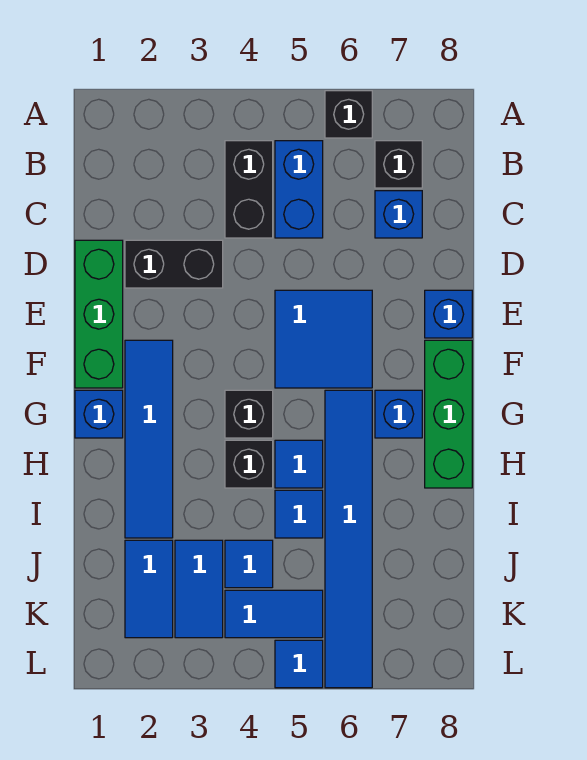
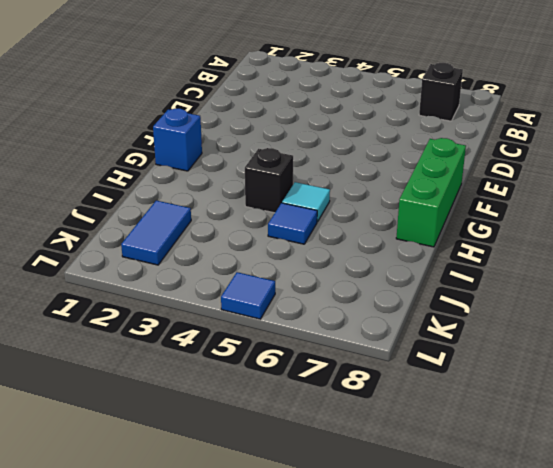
cyan tile H5 level 1 -> blue tile H5 level 1
none -> black brick A6 level 1
none -> black brick B4:C4 level 1
none -> blue brick B5:C5 level 1

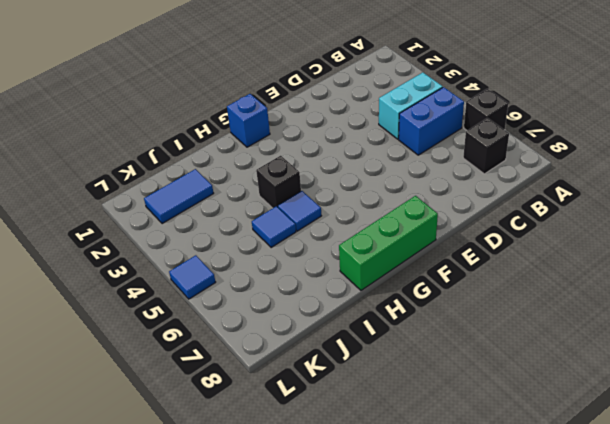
cyan brick B4:C4 level 1 -> black brick B4:C4 level 1
none -> blue brick C7 level 1
none -> green brick D1:F1 level 1
none -> black brick D2:D3 level 1

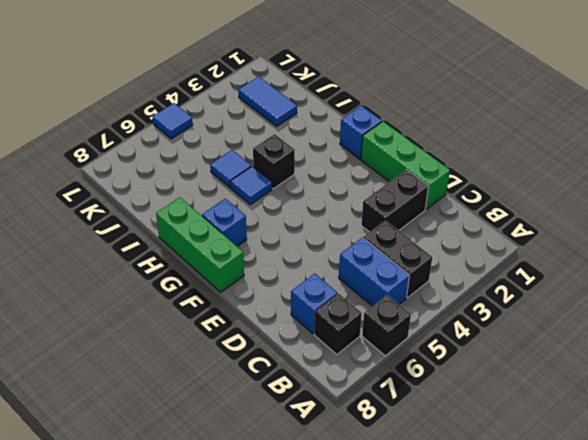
none -> blue tile E5:F6 level 1
none -> blue brick E8 level 1
none -> blue tile F2:I2 level 1

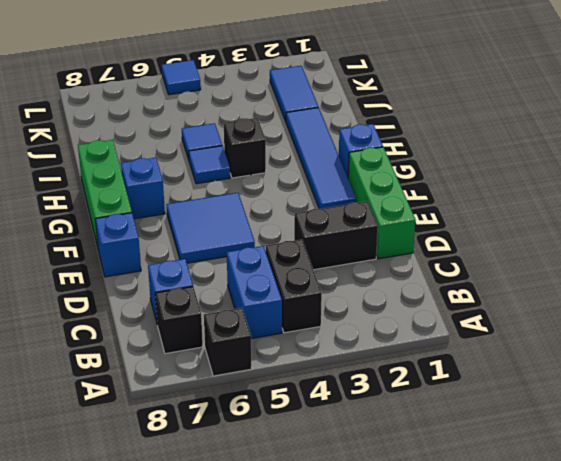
none -> black brick G4 level 1
none -> blue tile G6:L6 level 1
none -> blue tile J3:K3 level 1

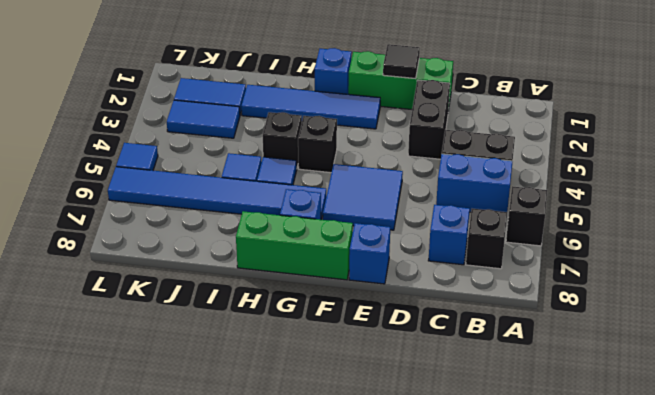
black tile E1 level 2 -> none
none -> blue tile J4 level 1
none -> blue tile K4:K5 level 1

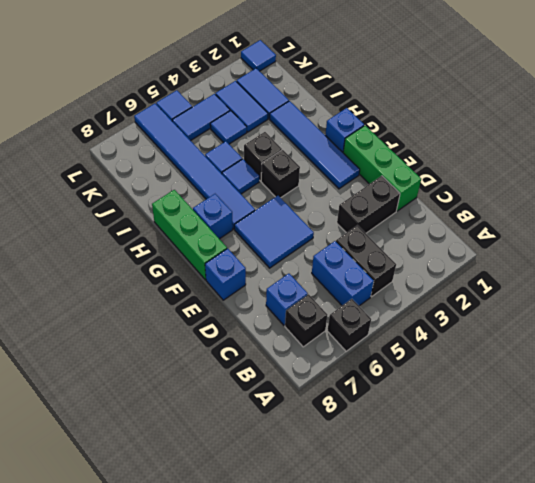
blue tile L1 level 1 -> none

